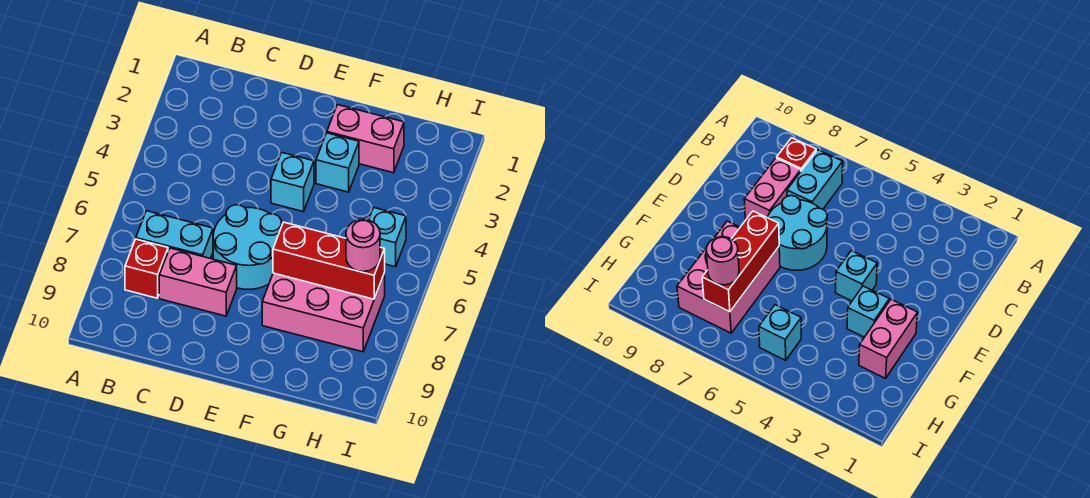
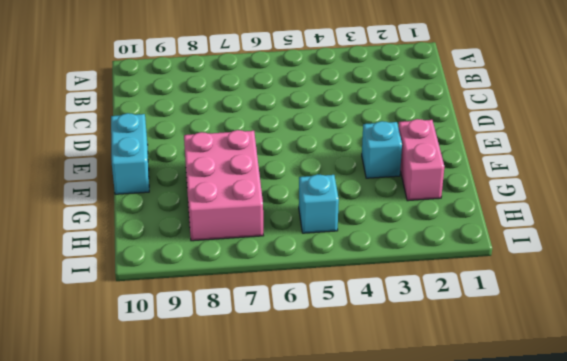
cyan brick E10:F10 level 1 -> cyan brick B7:C7 level 1
none -> red brick B8 level 1
none -> pink brick C8:D8 level 1

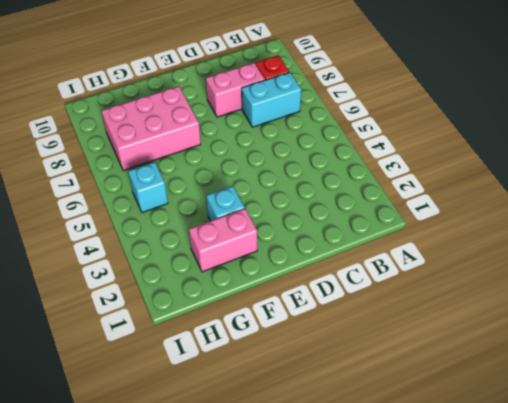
none -> cyan round brick D6:E7 level 1
none -> cyan brick E4 level 1

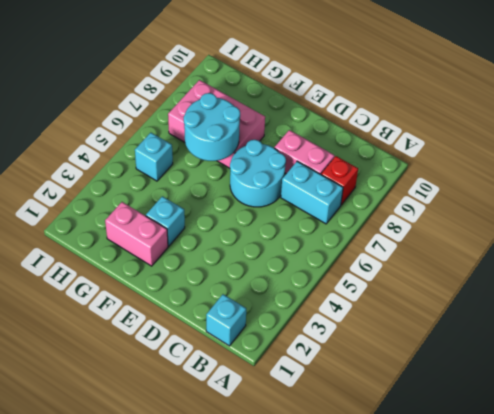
cyan brick B1 level 1 -> cyan brick E4 level 1
cyan round brick F6:G7 level 2 -> red brick F7:H7 level 2
none -> pink round brick H7 level 3

